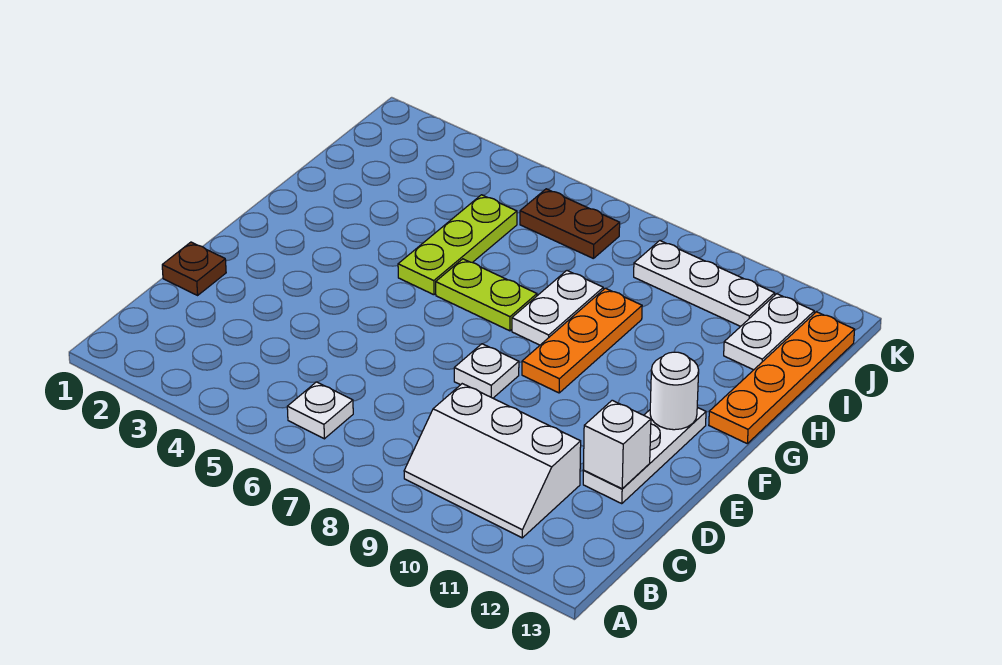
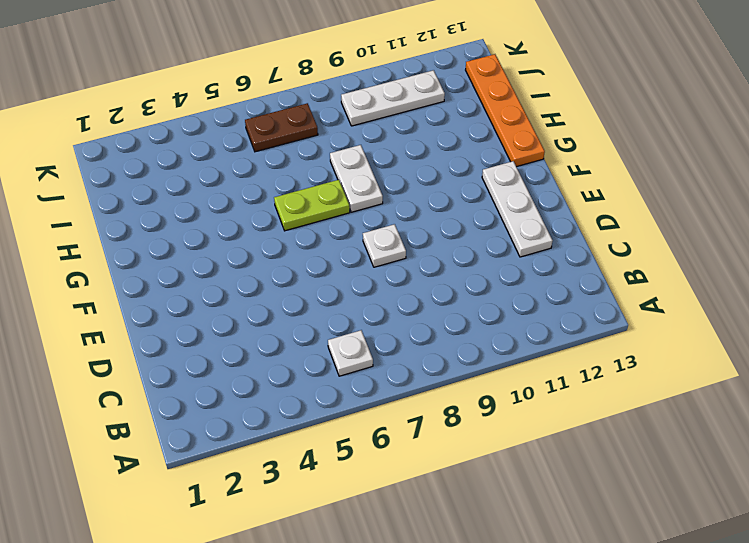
none -> white slope B9:C11 level 1 top C
none -> brown plate D1 level 1
none -> orange plate F9:H9 level 1

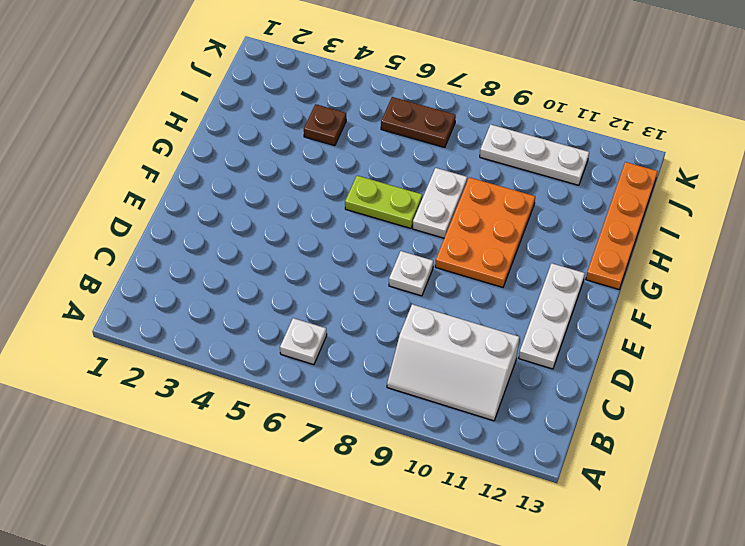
orange plate F9:H10 level 1 -> orange plate F9:H9 level 1
brown plate I4 level 1 -> brown plate D1 level 1
none -> lime plate G5:I5 level 1
none -> white plate I12:J12 level 1
none -> white brick D12 level 2

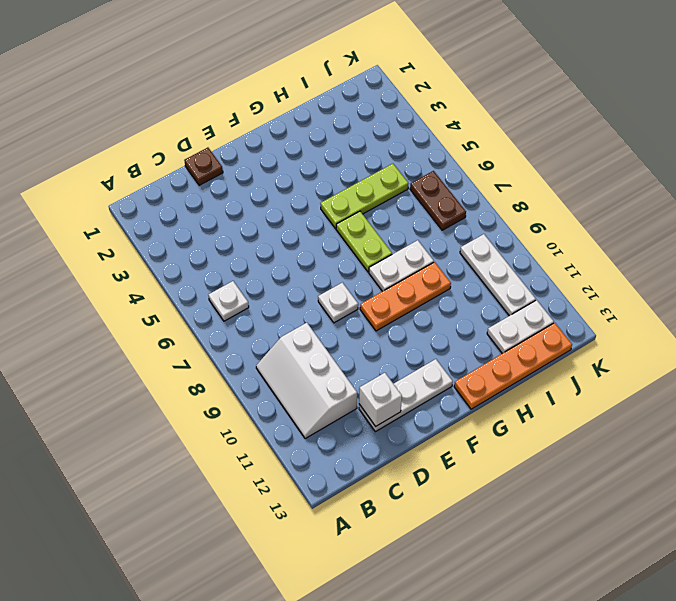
none -> white round brick F12 level 2

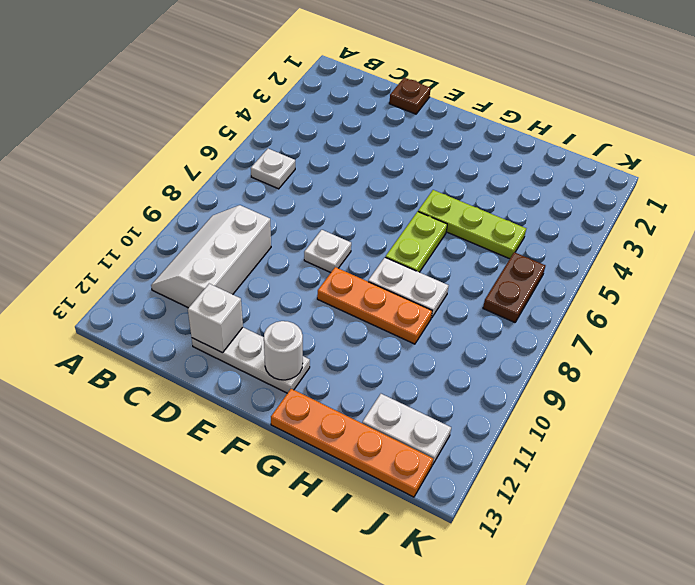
none -> white plate J9:J11 level 1

